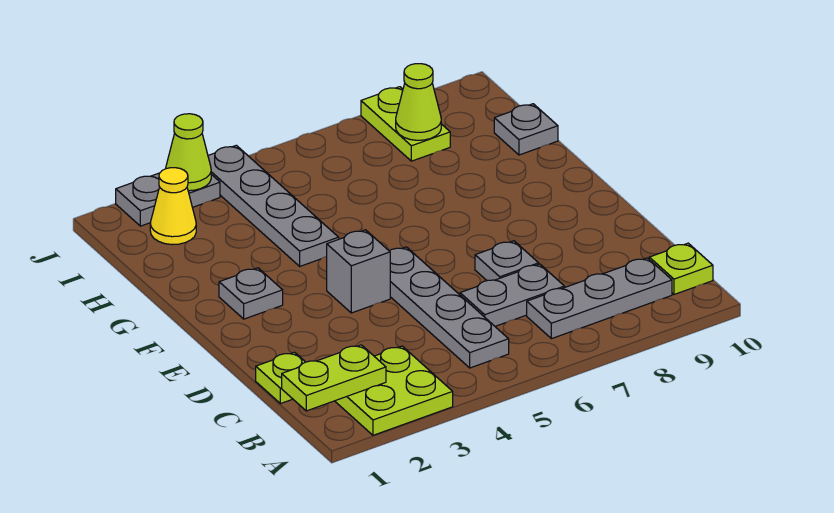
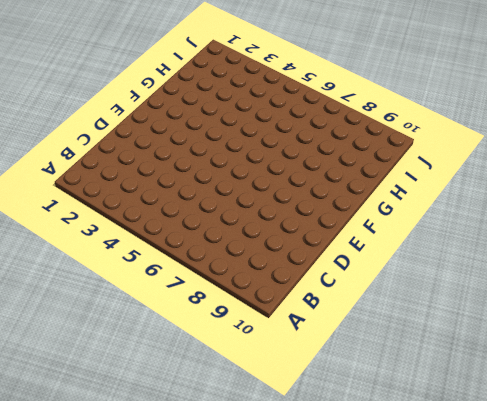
none -> lime plate A2:B3 level 1
none -> grey plate B5:E5 level 1
none -> grey plate B7:B9 level 1

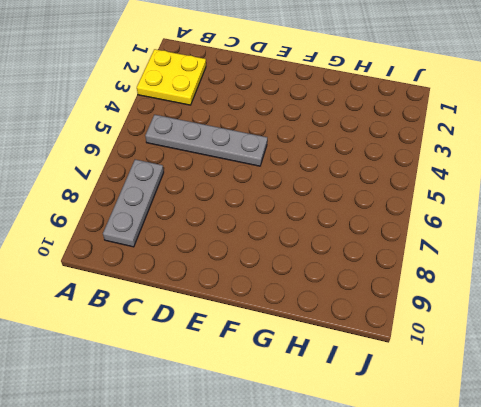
yellow plate A2:B3 level 1 -> lime plate A2:B3 level 1
none -> lime plate B10 level 1
none -> lime plate C1 level 1
none -> grey plate C6:C7 level 1

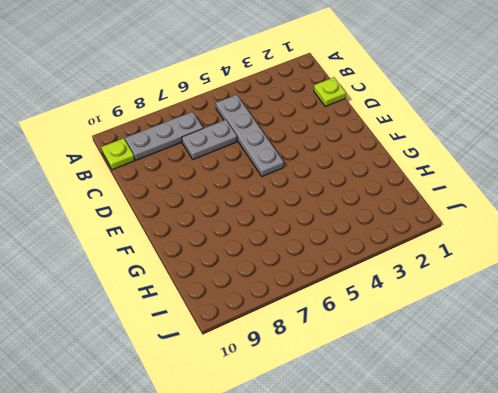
none -> lime plate A2:B3 level 1
none -> grey plate D7 level 1
none -> grey brick E4 level 1

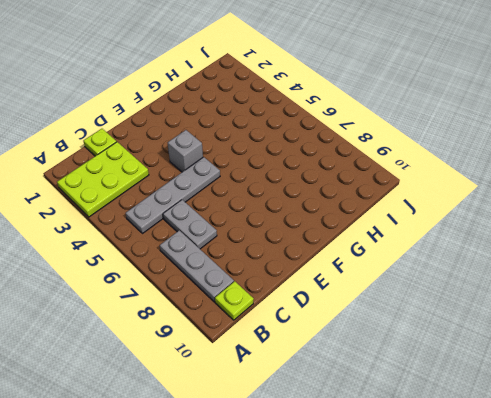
lime plate A2:C3 level 1 -> lime plate A2:B3 level 1
none -> grey plate D7 level 1
none -> grey plate F2 level 1
none -> grey plate G4:J4 level 1

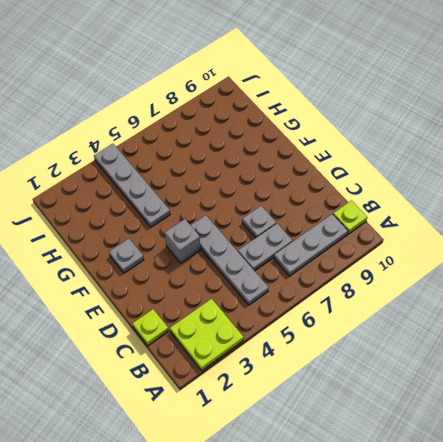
none -> grey plate H10 level 1
none -> yellow cone I2 level 1
none -> lime plate I8:J8 level 1

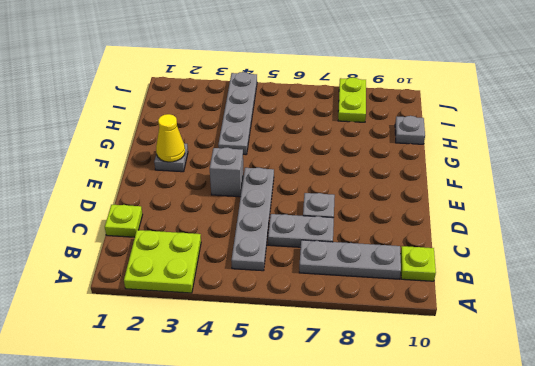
yellow cone F2 level 2 -> yellow cone I2 level 1
none -> grey plate J2:J3 level 1
none -> lime plate B1:B2 level 2
none -> lime cone I8 level 2

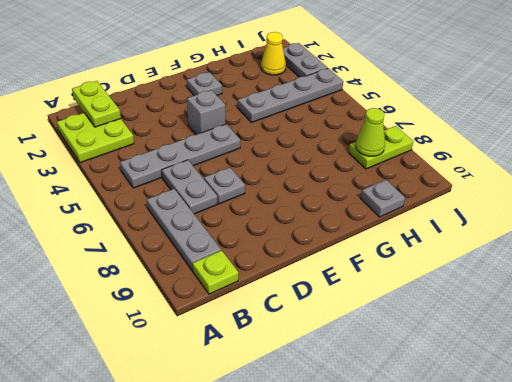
none -> lime plate C1 level 1
none -> lime cone J3 level 2

